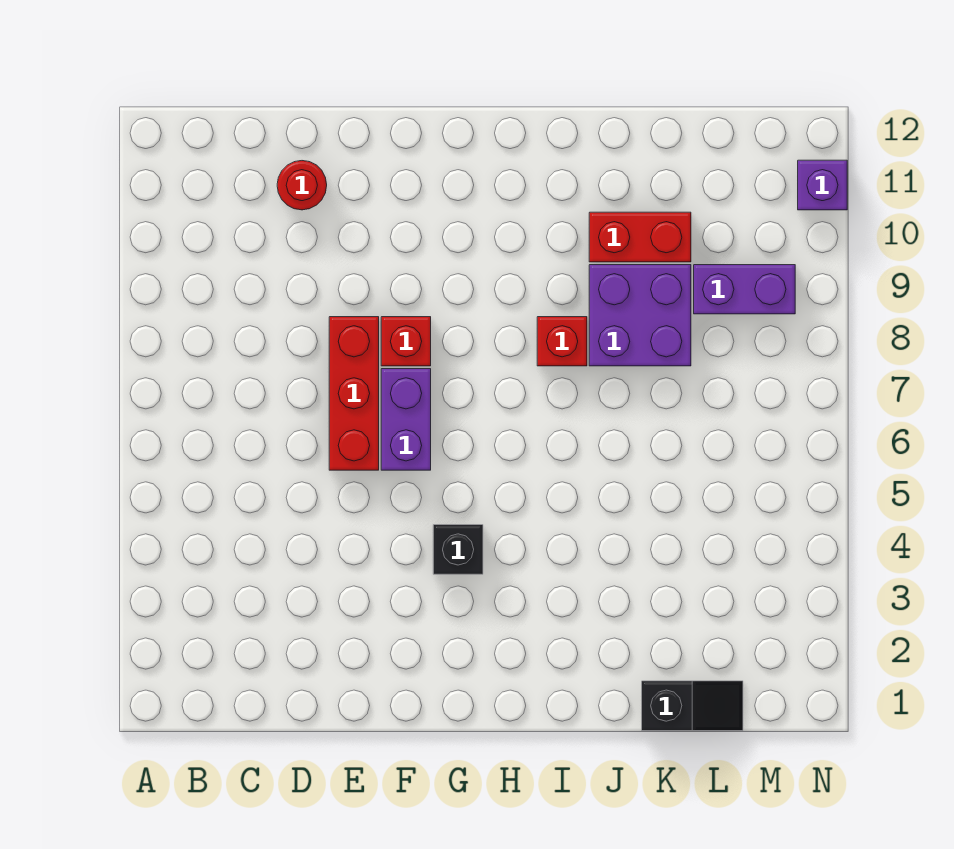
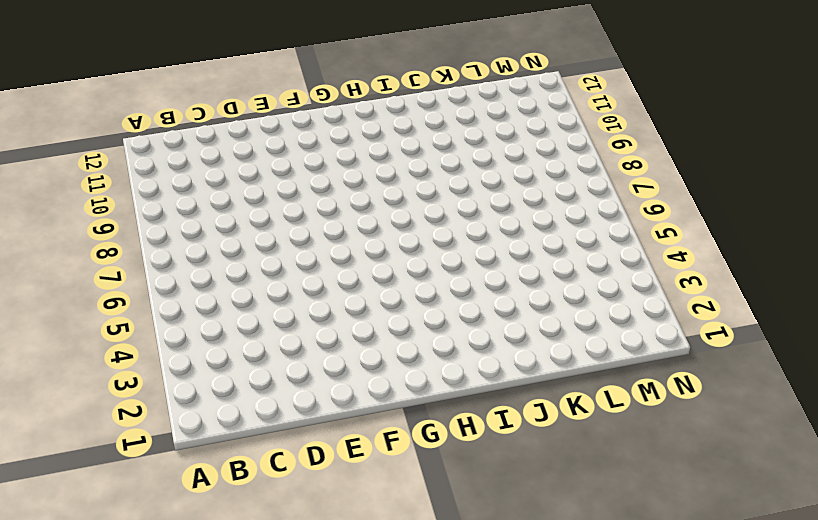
none -> red round brick D11 level 1
none -> red brick E6:E8 level 1

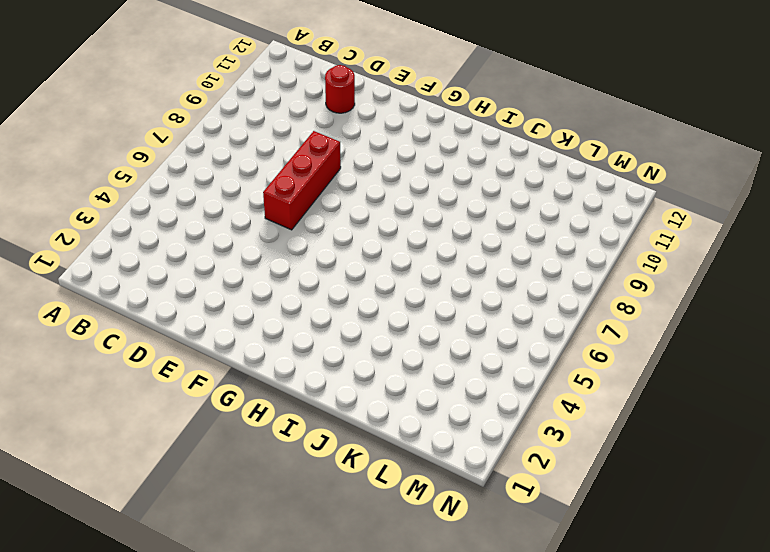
none -> purple brick F6:F7 level 1
none -> red brick F8 level 1

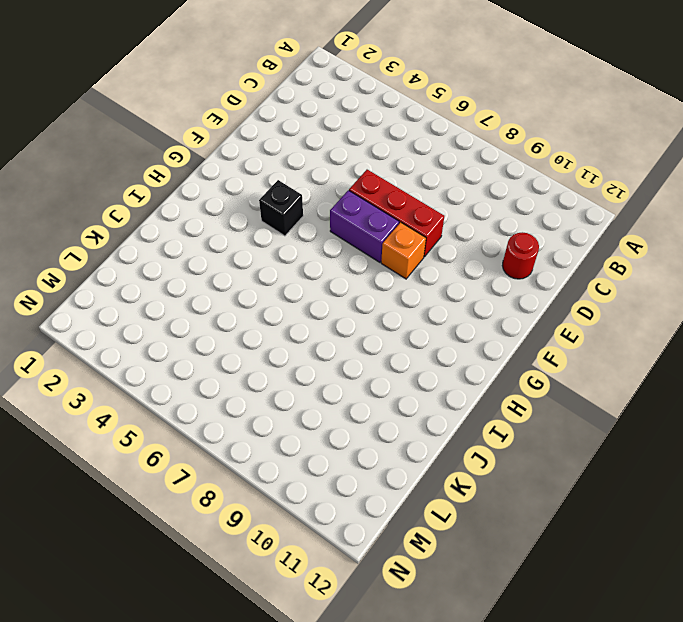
orange brick F8 level 1 -> red brick F8 level 1
none -> red brick I8 level 1
none -> purple brick J8:K9 level 1

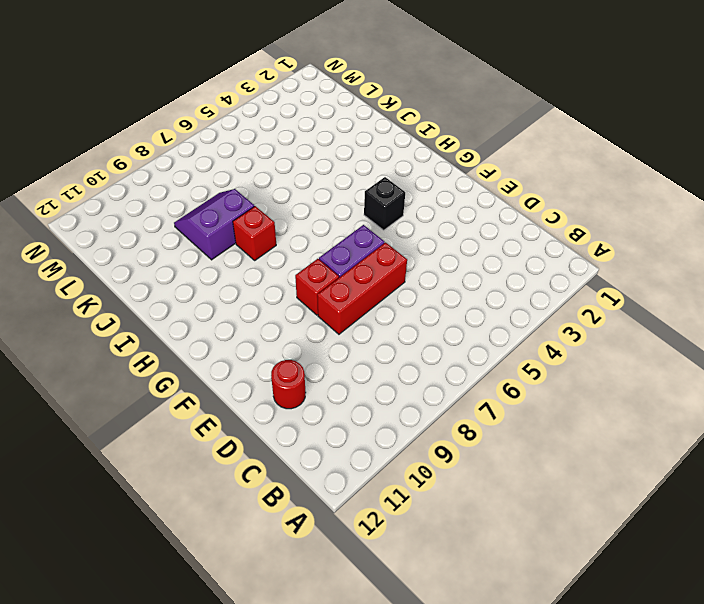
purple slope J8:K9 level 1 top J -> purple brick J8:K9 level 1
none -> red brick J10:K10 level 1
none -> black slope K1:L1 level 1 top K

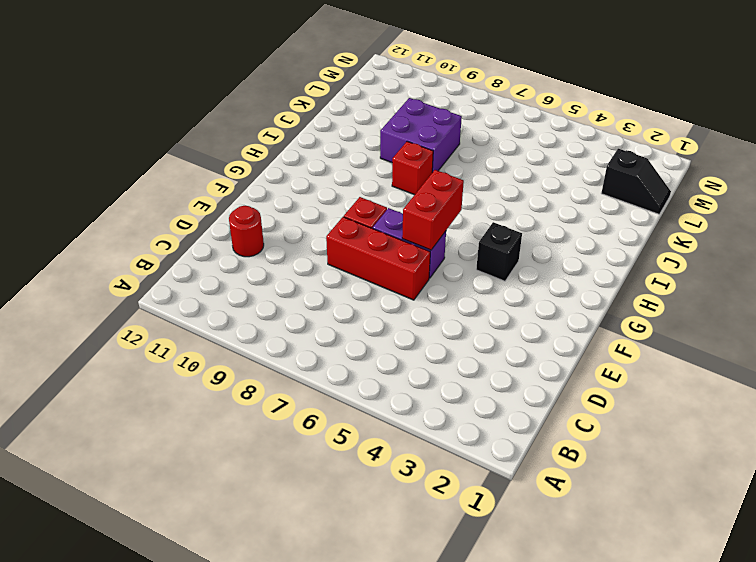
red brick F6:G6 level 2 -> red brick J10:K10 level 1
black slope L1:L2 level 1 top 2 -> black slope K1:L1 level 1 top K
none -> purple brick L9:M9 level 1
none -> purple brick N11 level 1

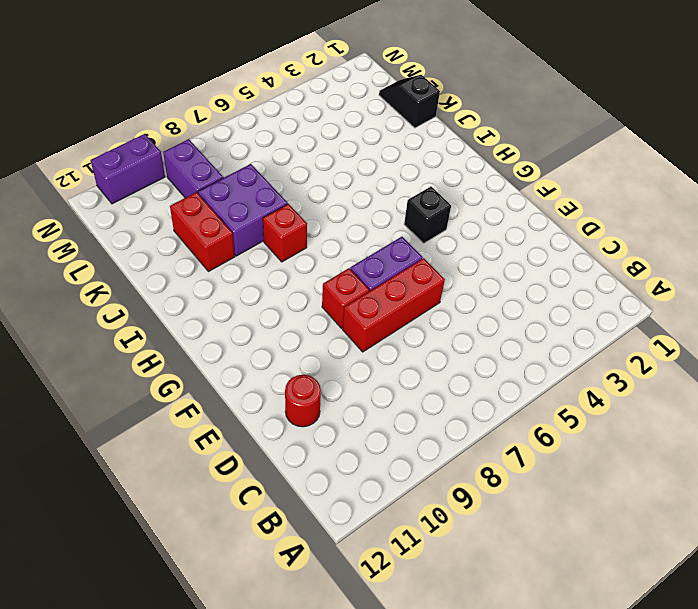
purple brick N10:N11 level 1 -> purple brick N11 level 1

